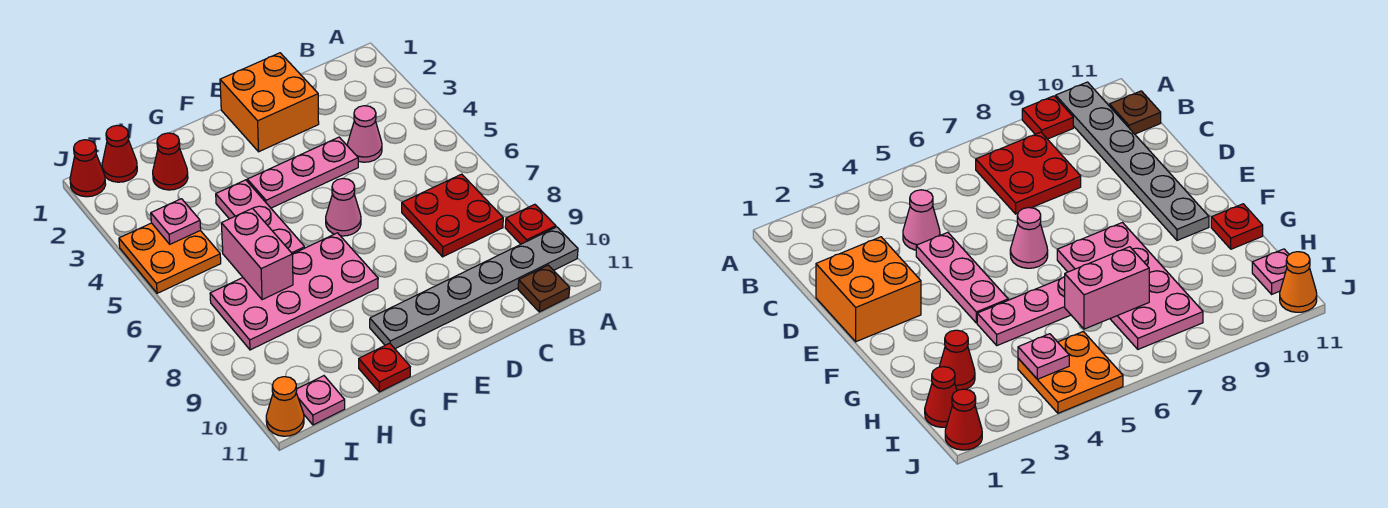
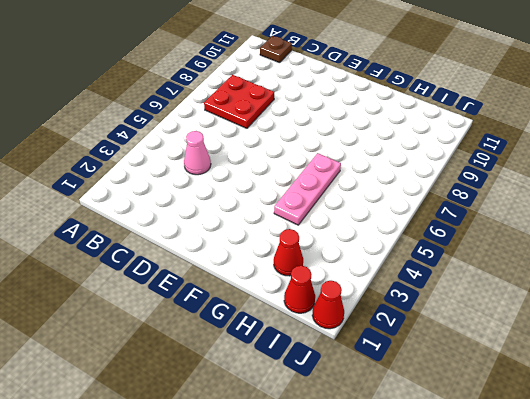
none -> red plate A9 level 1
none -> grey plate A10:F10 level 1
none -> orange brick D1:E2 level 1

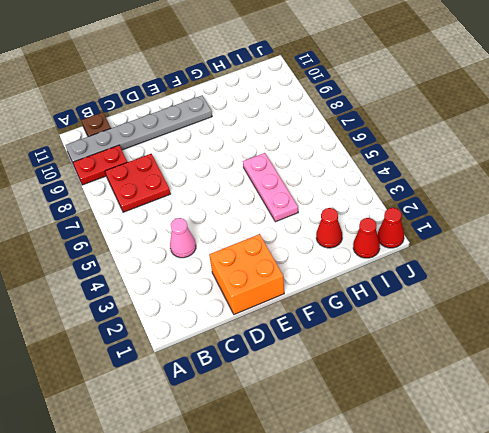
red plate A9:B9 level 1 -> red plate A9 level 1
none -> pink plate D4:F4 level 1
none -> pink cone E6 level 1
none -> pink plate F7:I8 level 1

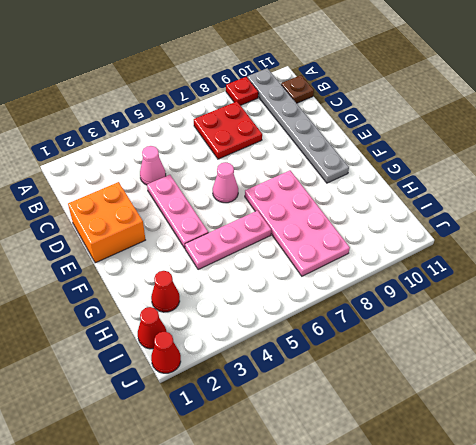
none -> red plate G11 level 1
none -> orange plate I4:J5 level 1
none -> pink plate I11 level 1

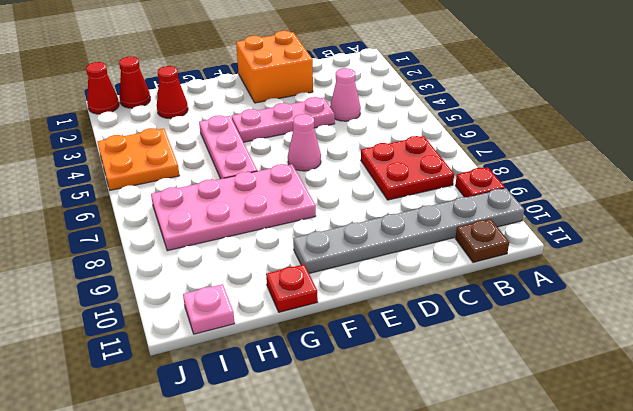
none -> orange cone J11 level 1
none -> pink brick H6:H7 level 2
none -> pink plate I4 level 2

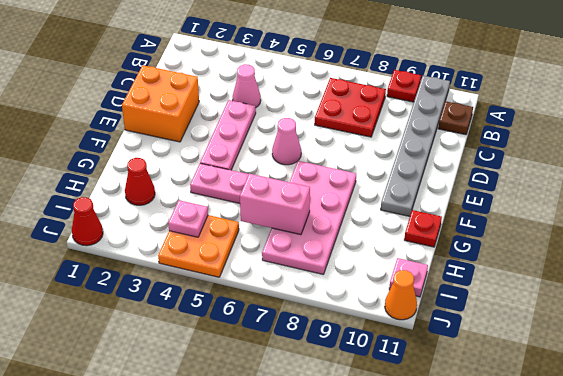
none -> red cone I1 level 1

